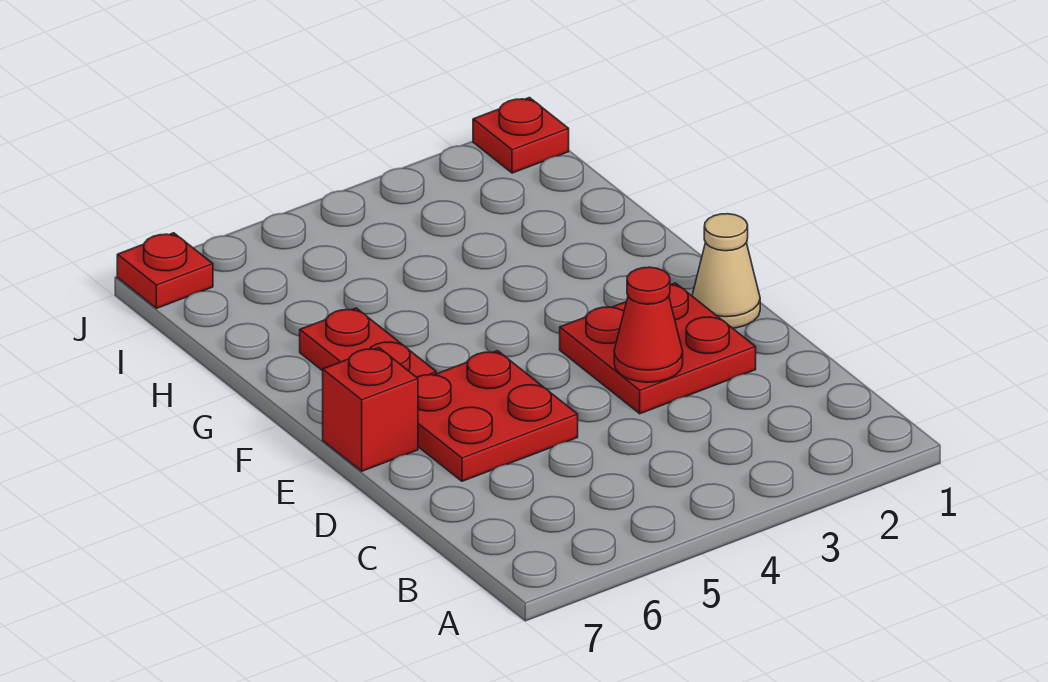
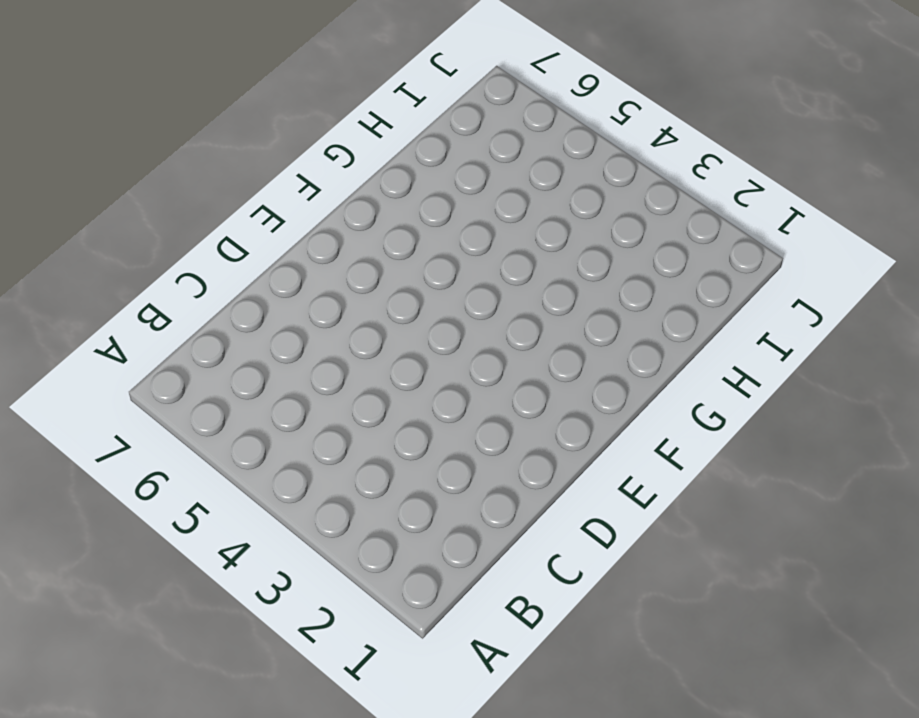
none -> red plate D2:E3 level 1
none -> red plate D5:E6 level 1

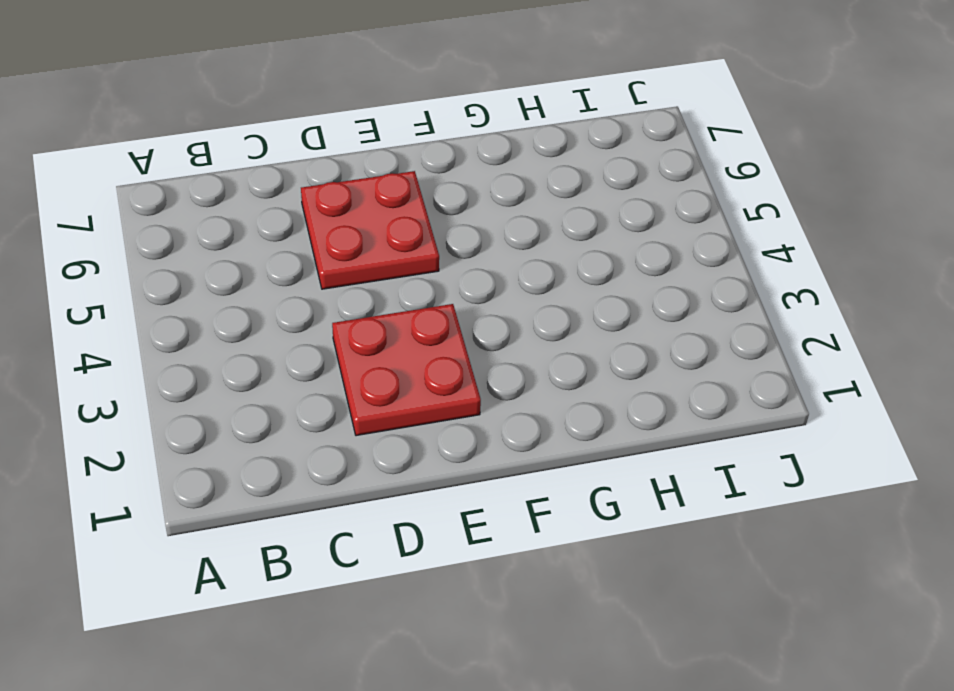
none -> tan cone E1 level 1
none -> red brick E7 level 1

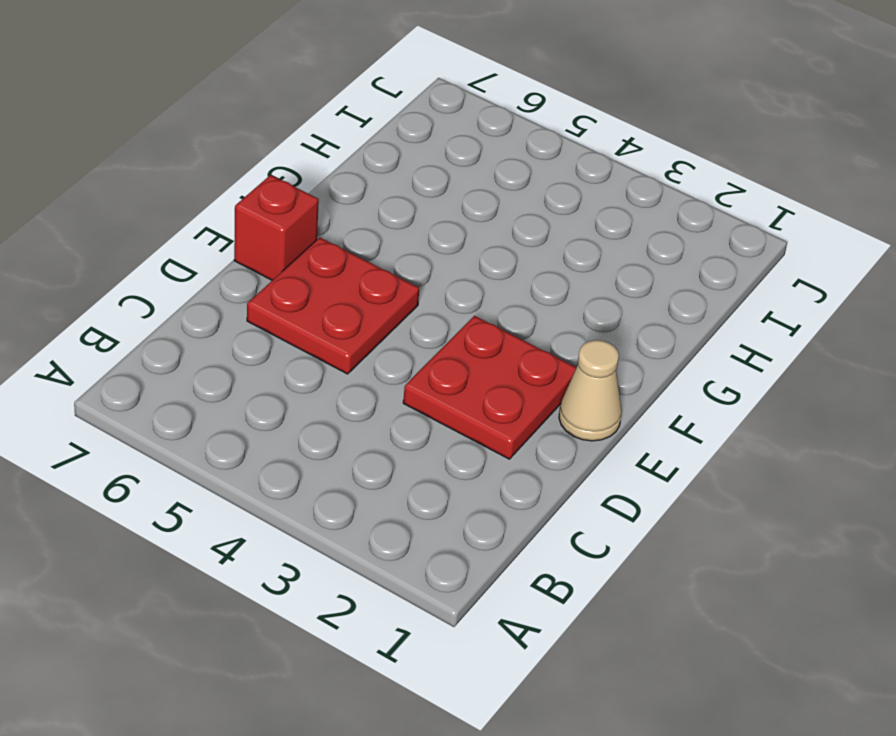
none -> red plate F6:G6 level 1
none -> red plate J1 level 1

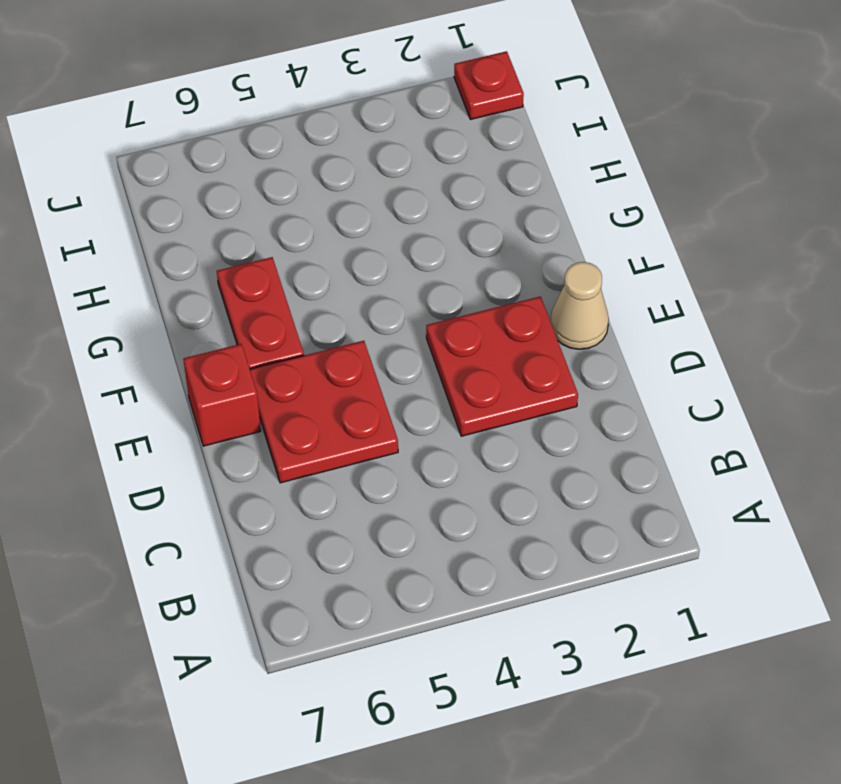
none -> red plate J7 level 1
none -> red cone D3 level 2

